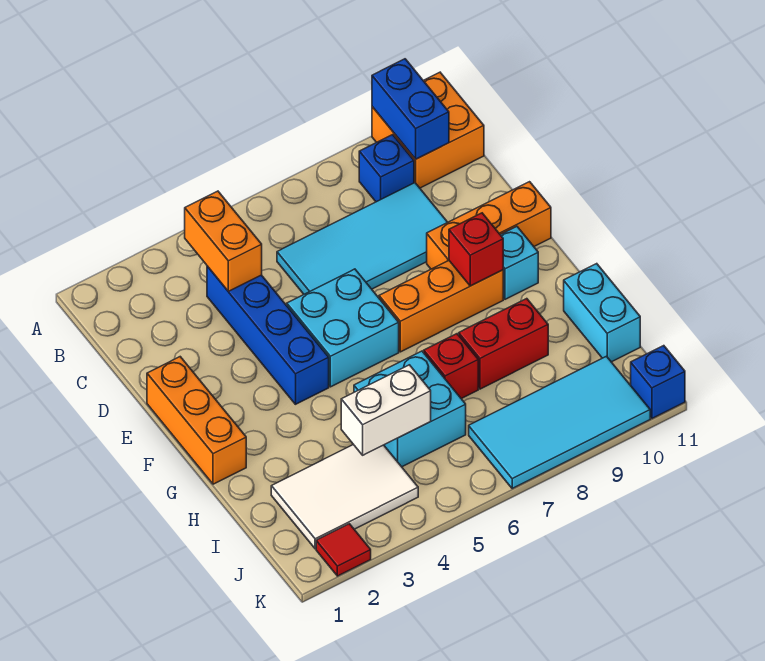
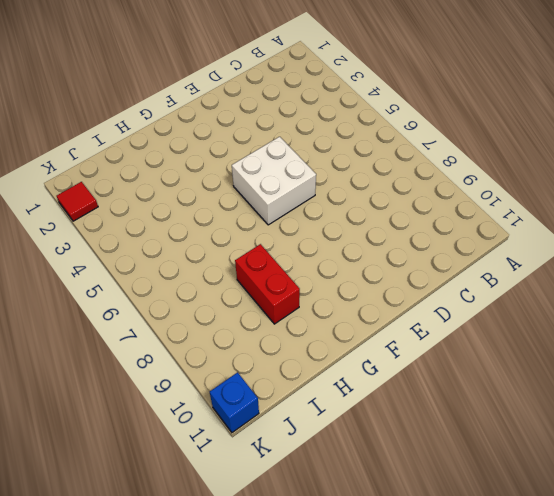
white brick E5:F6 level 1 -> cyan brick E5:F6 level 1
none -> orange brick A10:B11 level 1
none -> blue brick B9 level 1
none -> blue brick C4:F4 level 1

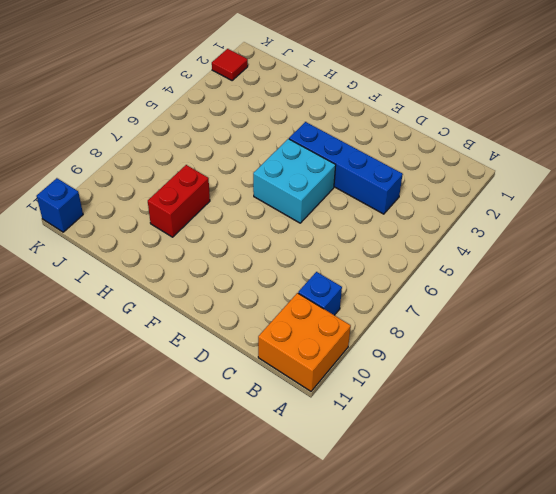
none -> cyan tile C6:D9 level 1
none -> orange brick E1:G1 level 1
none -> orange brick E9:E11 level 1

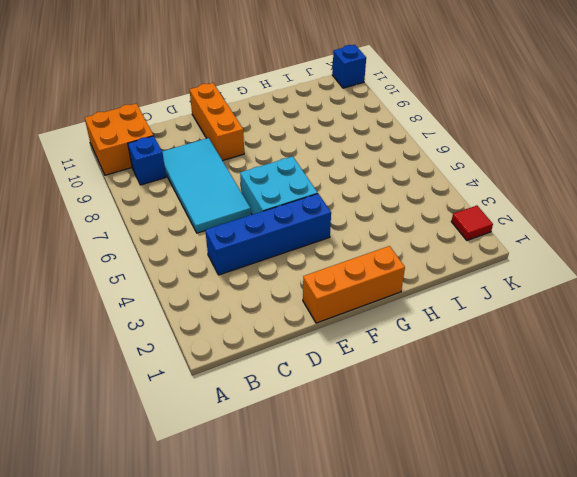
none -> orange brick F7:F9 level 1
none -> cyan brick F10 level 1
none -> cyan brick H5:I6 level 1

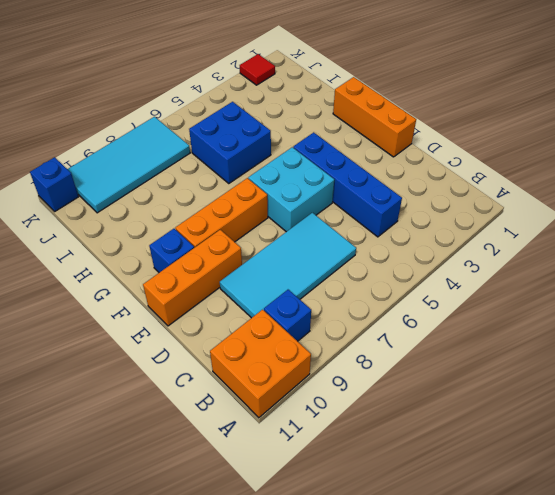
blue brick F10 level 1 -> cyan brick F10 level 1
blue brick H5:I6 level 1 -> cyan brick H5:I6 level 1
none -> red brick H7 level 1
none -> red brick H8:H9 level 1
none -> cyan brick H11:I11 level 1

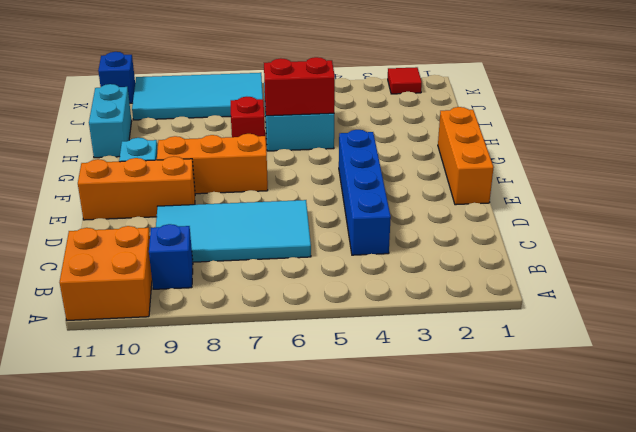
red brick H5:H6 level 2 -> red brick H8:H9 level 1
none -> cyan brick E5:F6 level 1
none -> white tile I2:J4 level 1
none -> blue brick A10:B10 level 2

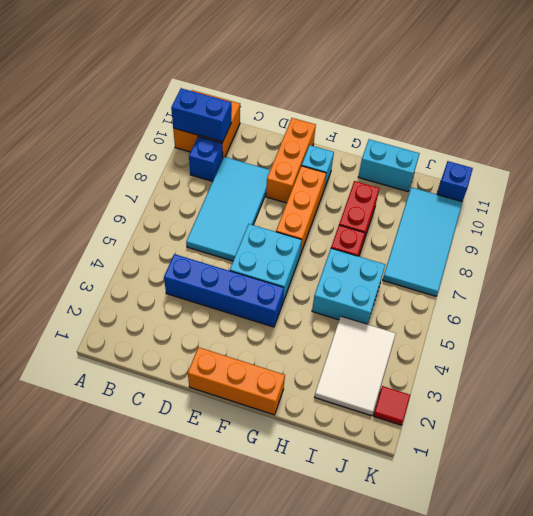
none -> orange brick B4:C4 level 2
none -> red brick F9 level 2
none -> white brick I4:I5 level 2

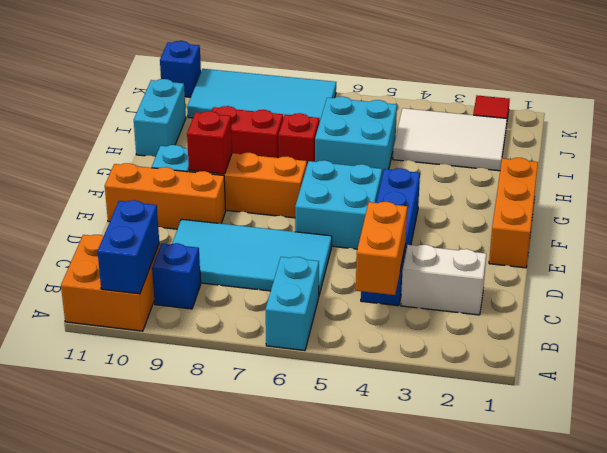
cyan brick A6:B6 level 1 -> none
white brick C2:C3 level 1 -> white brick I4:I5 level 2

